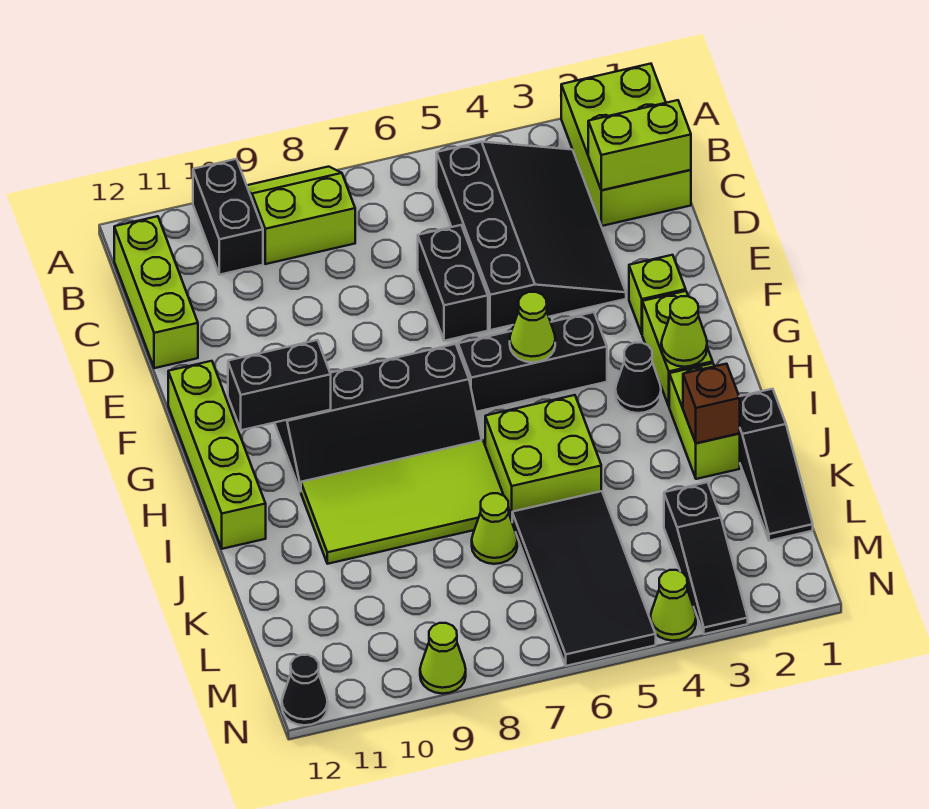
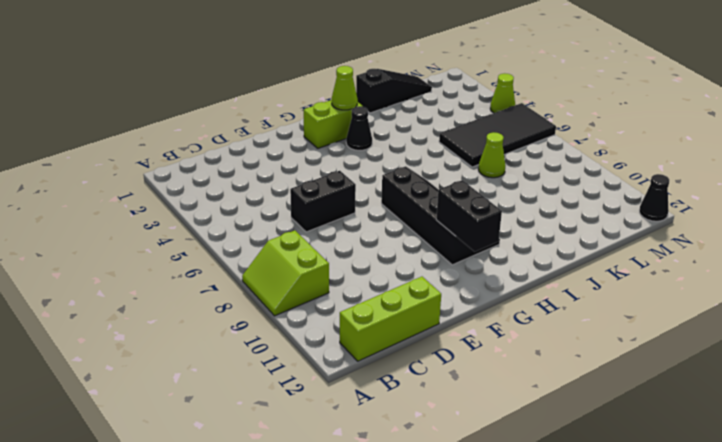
none -> lime brick A1:C2 level 1
none -> black brick A10:B10 level 1
none -> black slope B3:E5 level 1 top 5

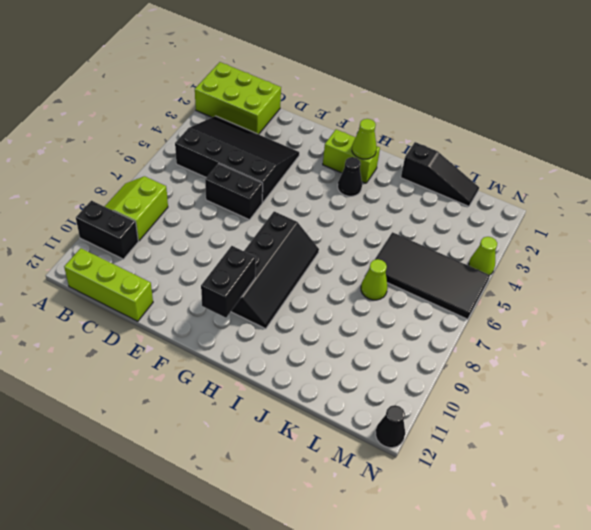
none -> lime brick F2 level 1
none -> lime brick F12:I12 level 1
none -> black brick G4:G6 level 1

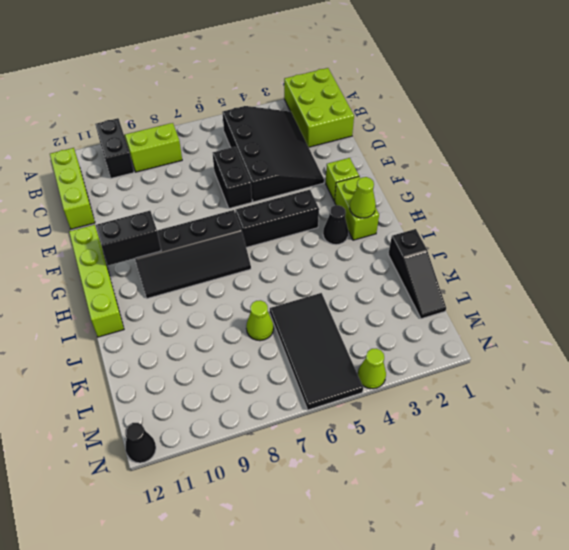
none -> lime brick I2:J2 level 1
none -> lime brick I5:J6 level 1
none -> lime tile I7:J10 level 1

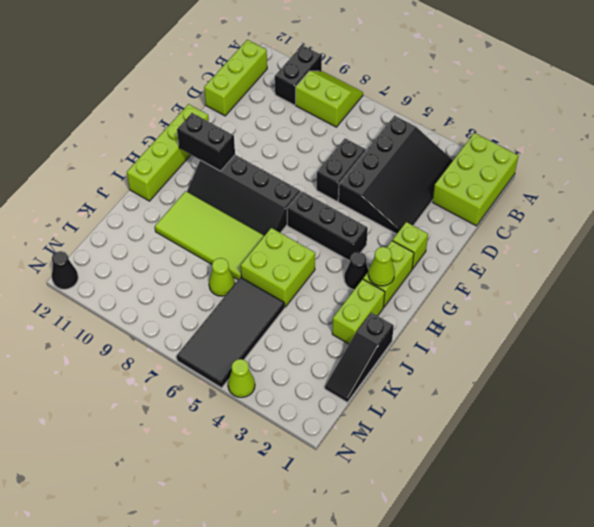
none -> black slope L3:N3 level 1 top L
none -> lime cone N9 level 1
none -> lime brick C1:C2 level 2

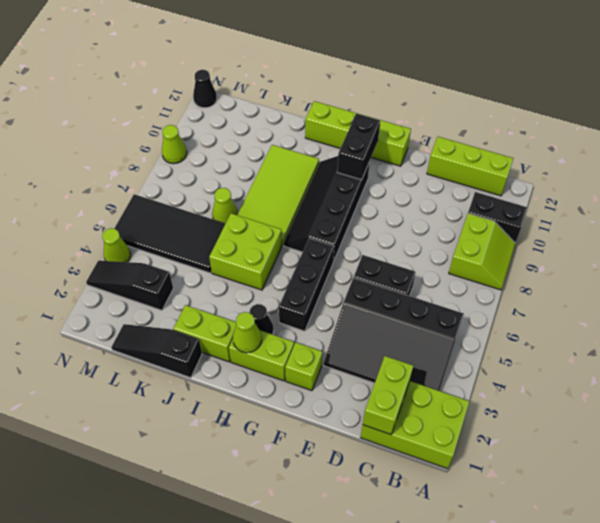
none -> lime cone G5 level 2
none -> brown brick J2 level 2

